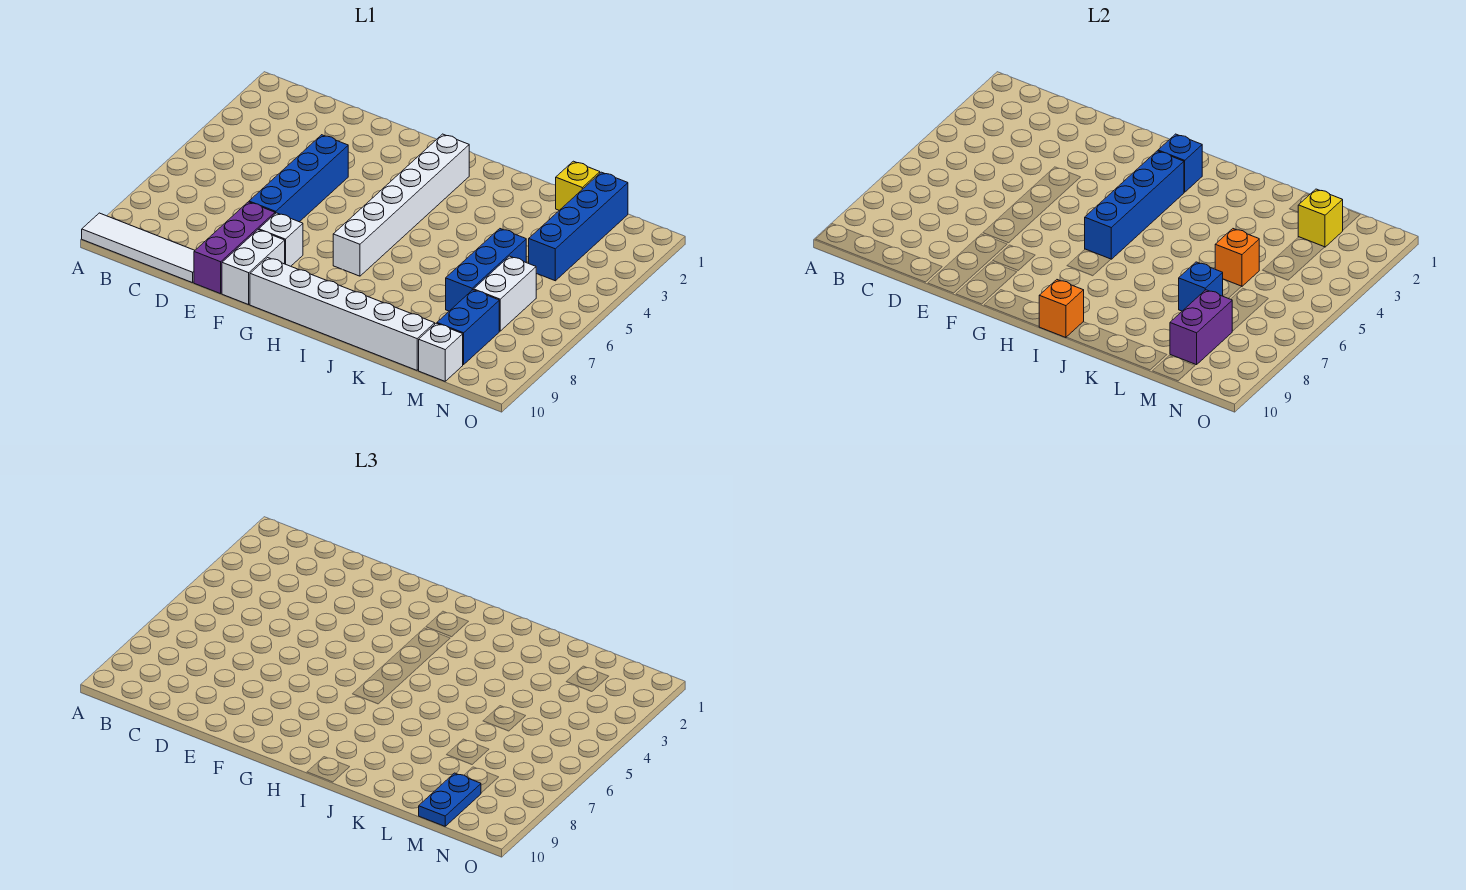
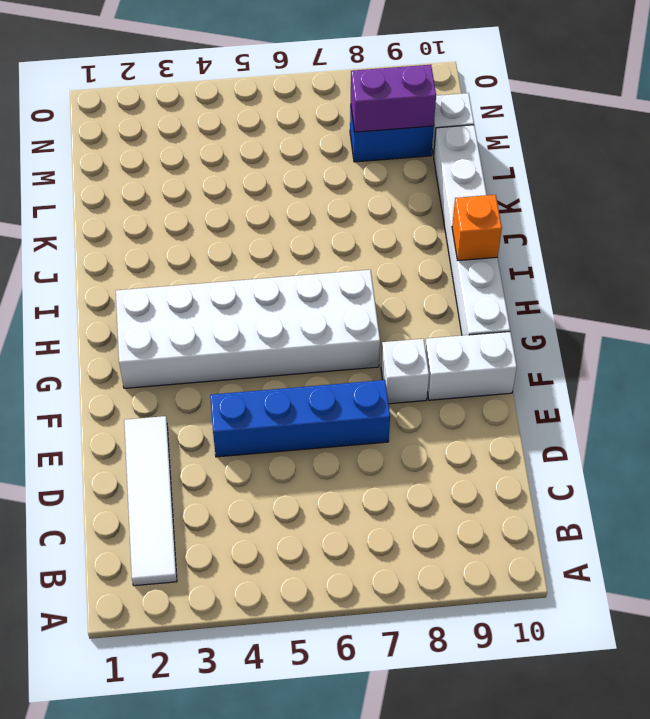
white tile B2:E2 level 1 -> white tile A10:D10 level 1
white brick G2:H7 level 1 -> white brick H2:H7 level 1
none -> purple brick E8:E10 level 1
none -> yellow brick L1 level 1
none -> blue brick L5:L7 level 1

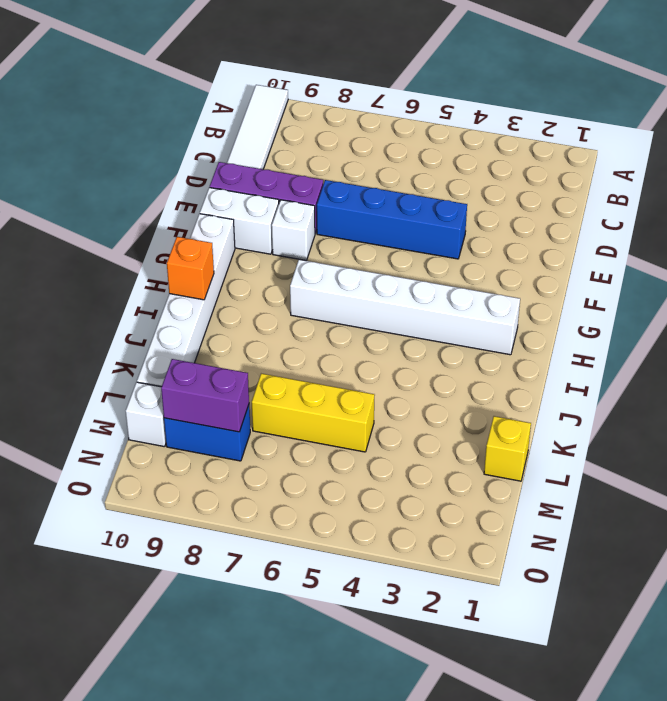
yellow brick L5:L7 level 1 -> blue brick L5:L7 level 1
none -> blue brick M1:M4 level 1
none -> white brick M6:M7 level 1
none -> blue brick H2 level 2

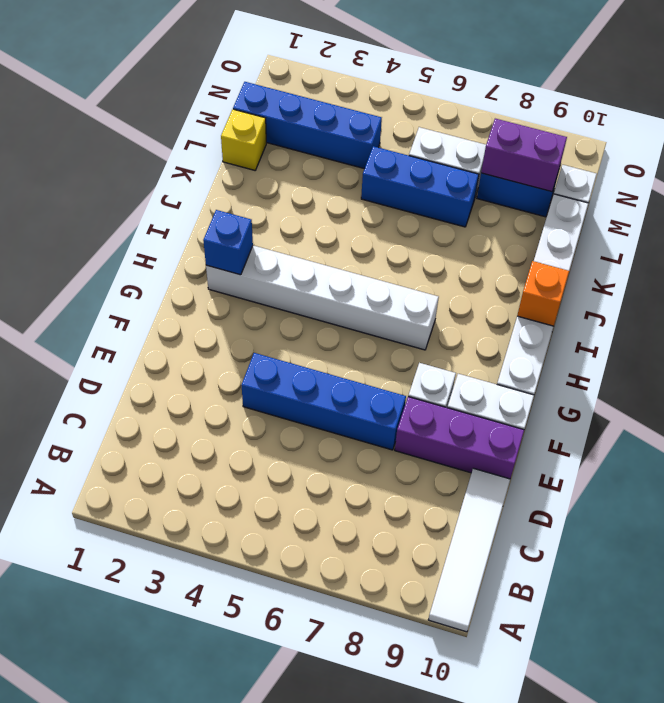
none -> blue brick H3:H6 level 2
none -> orange brick L5 level 2
none -> blue brick L7 level 2

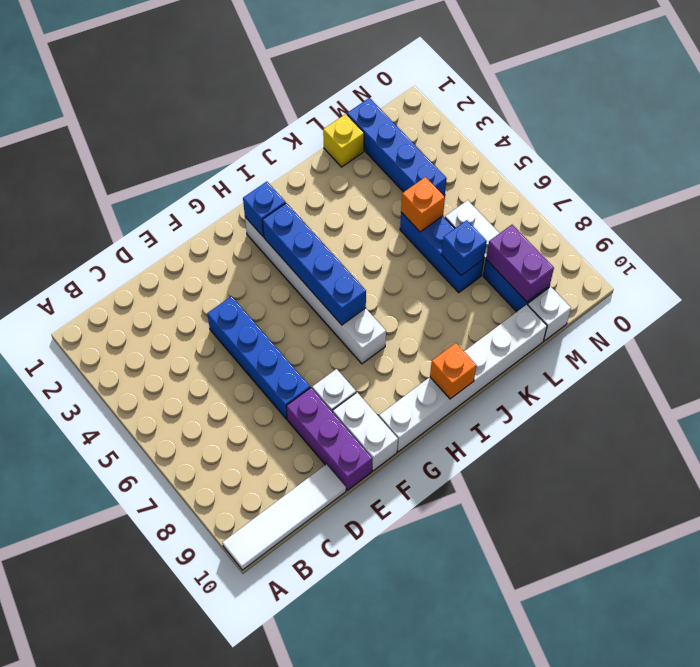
none -> yellow brick M2 level 2
none -> blue plate M9:M10 level 3

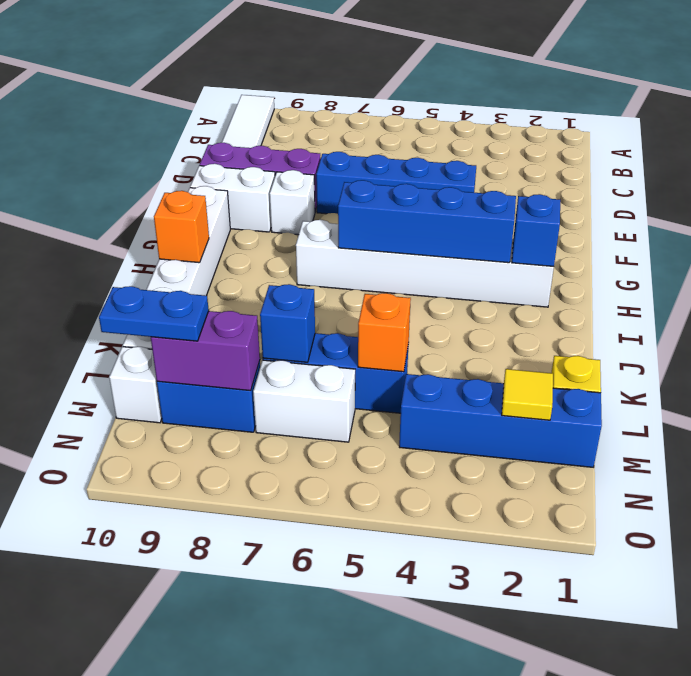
yellow tile M2 level 2 -> yellow brick M2 level 2

